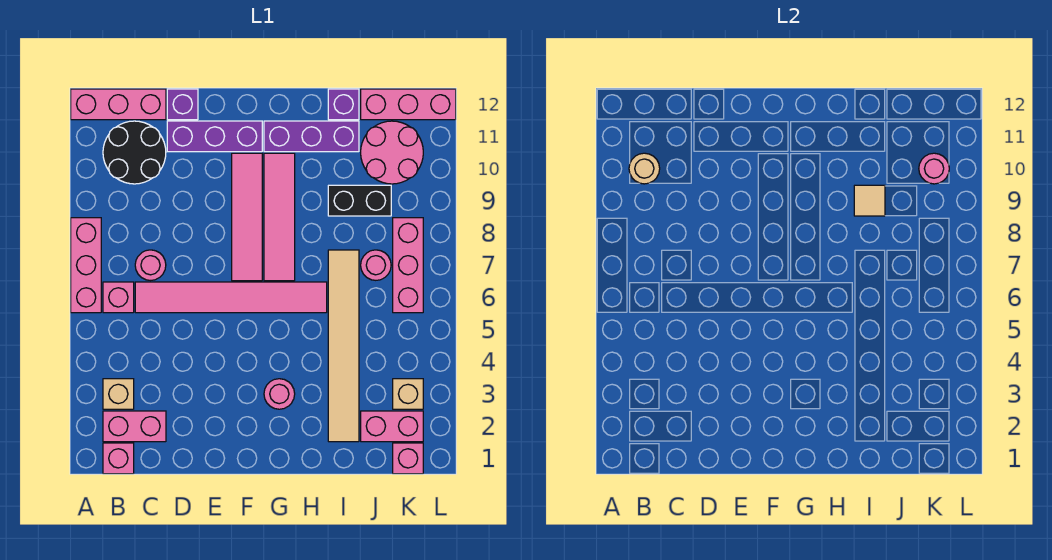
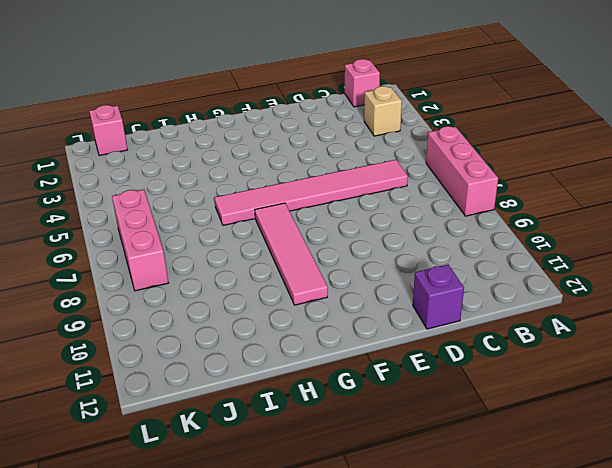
none -> pink brick A12:C12 level 1
none -> pink brick B2:C2 level 1
none -> pink brick B6 level 1

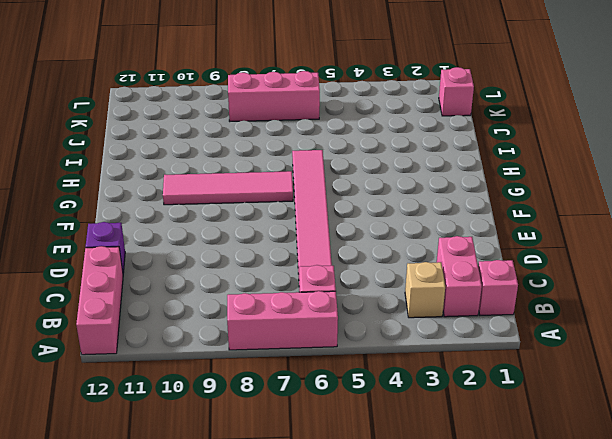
none -> black round brick B10:C11 level 1
none -> pink round brick C7 level 1
none -> purple brick D11:F11 level 1

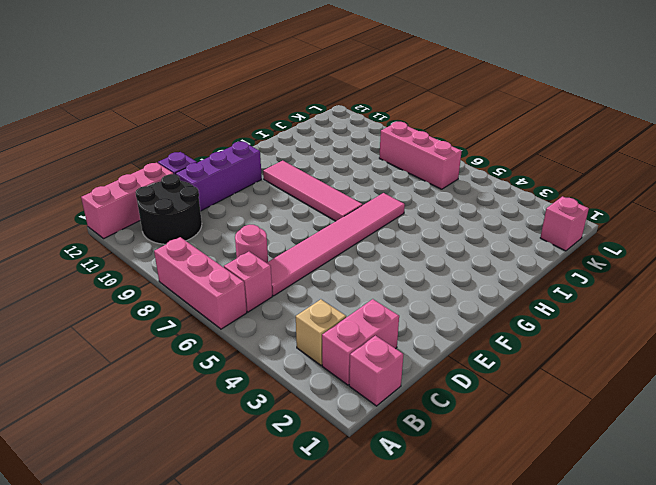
none -> pink tile F7:F10 level 1
none -> pink round brick G3 level 1
none -> purple brick G11:I11 level 1

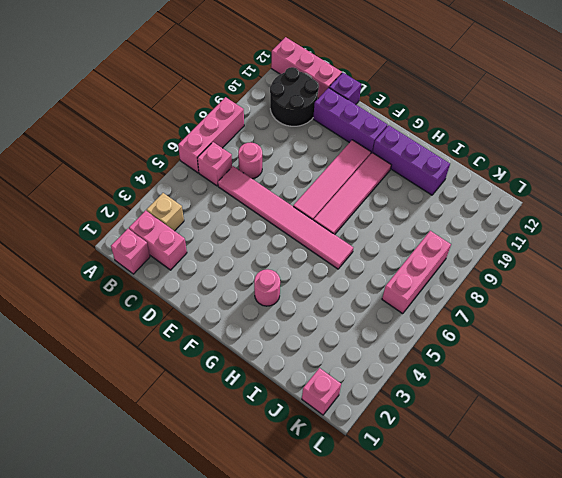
none -> tan tile I2:I7 level 1
none -> black brick I9:J9 level 1
none -> purple brick I12 level 1

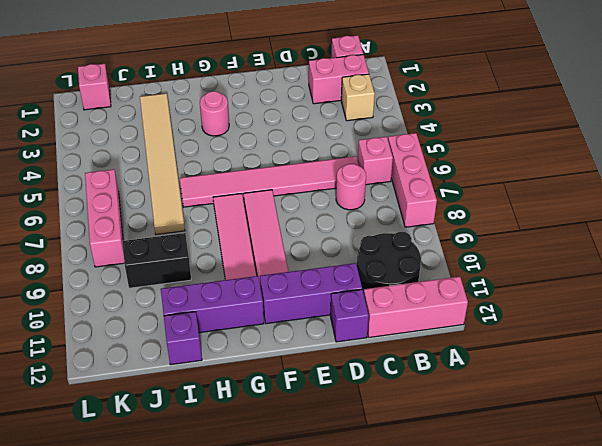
none -> pink brick J2:K2 level 1
none -> pink round brick J7 level 1
none -> pink round brick J10:K11 level 1

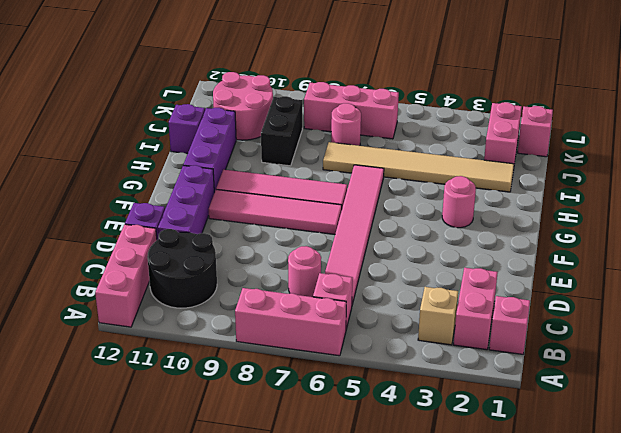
none -> pink brick J12:L12 level 1
none -> tan brick K3 level 1
none -> tan round brick B10 level 2

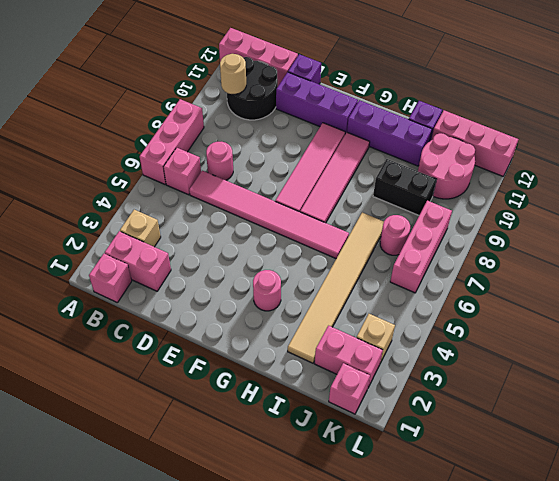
none -> tan tile I9 level 2
none -> pink round brick K10 level 2

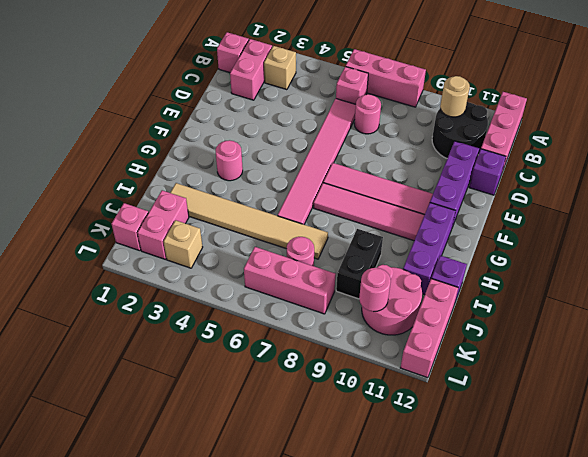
none -> tan tile I9 level 2

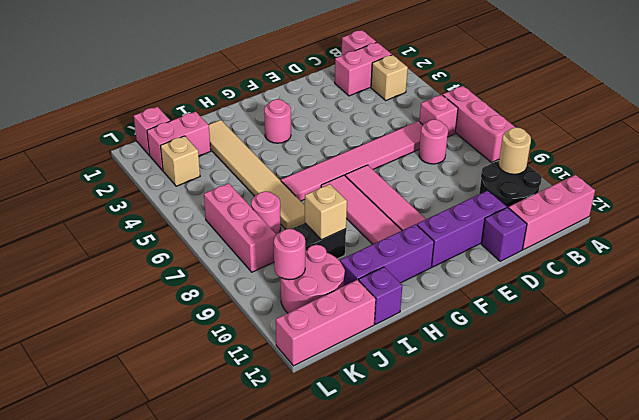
tan brick I9 level 2 -> tan tile I9 level 2

